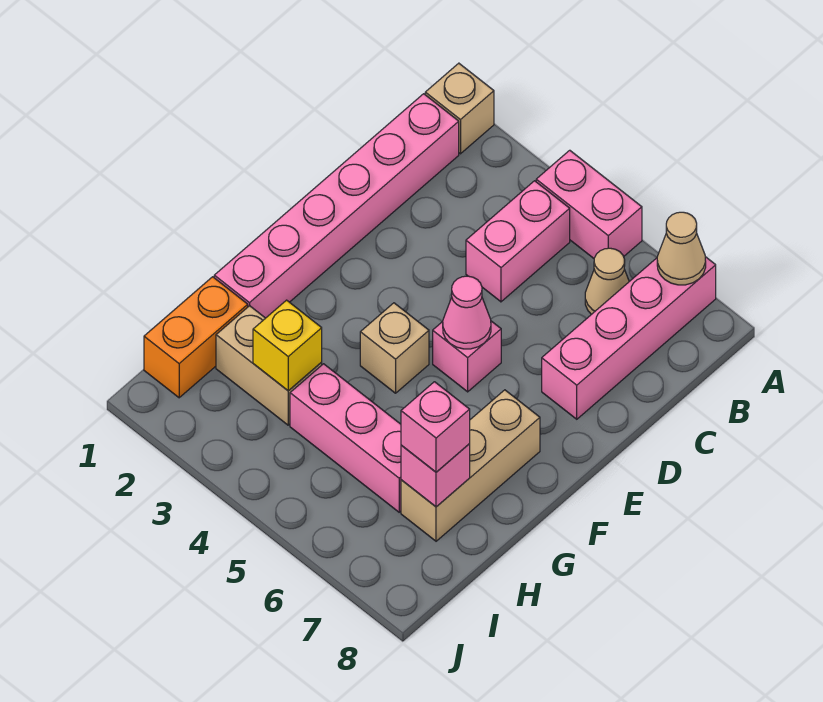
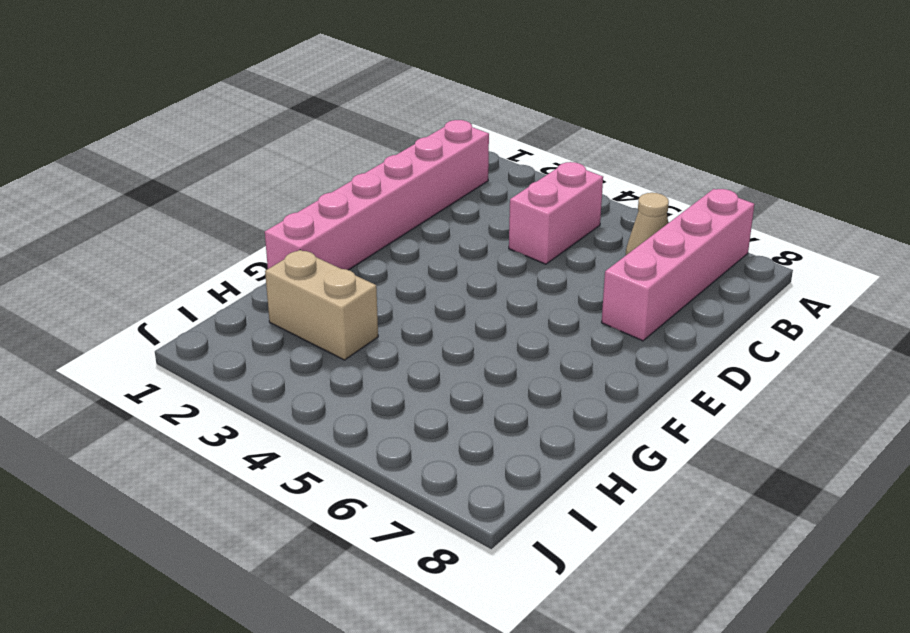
none -> tan brick A1 level 1
none -> pink brick A4:A5 level 1
none -> pink brick E5 level 1

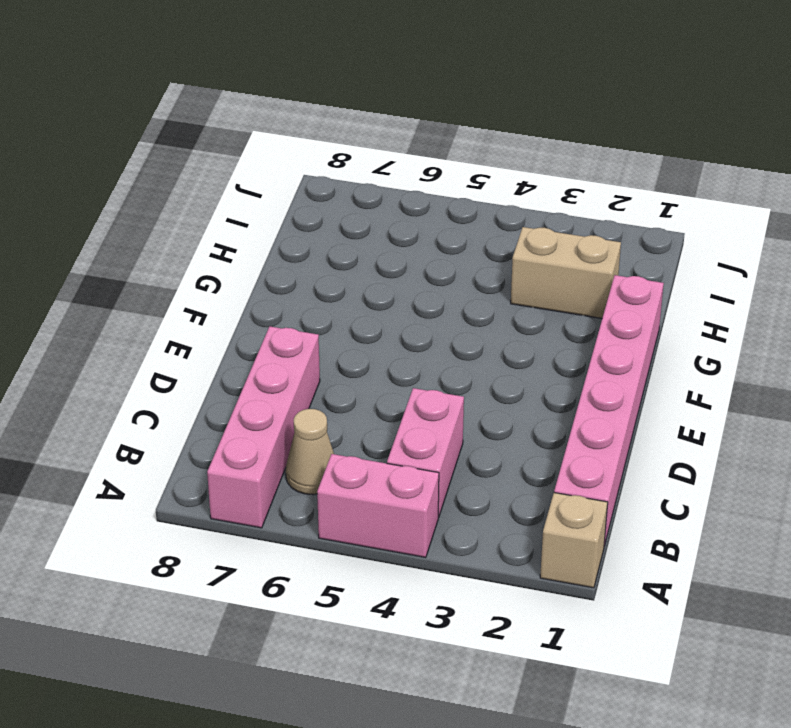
none -> pink brick E5 level 1
none -> tan brick F4 level 1
none -> tan brick F7:H7 level 1

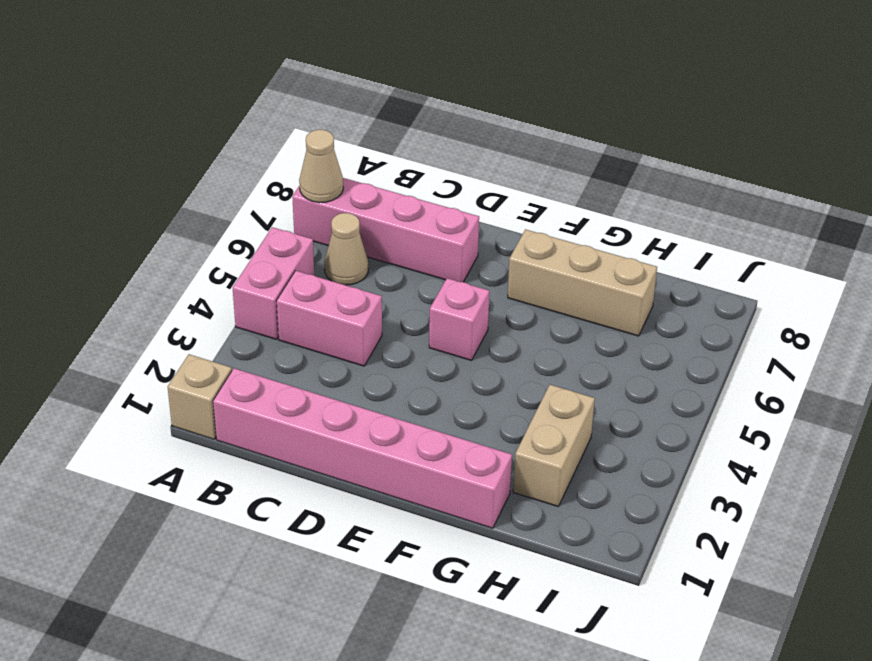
none -> tan brick F4 level 1
none -> orange brick H1:I1 level 1
none -> pink brick H4:H6 level 1

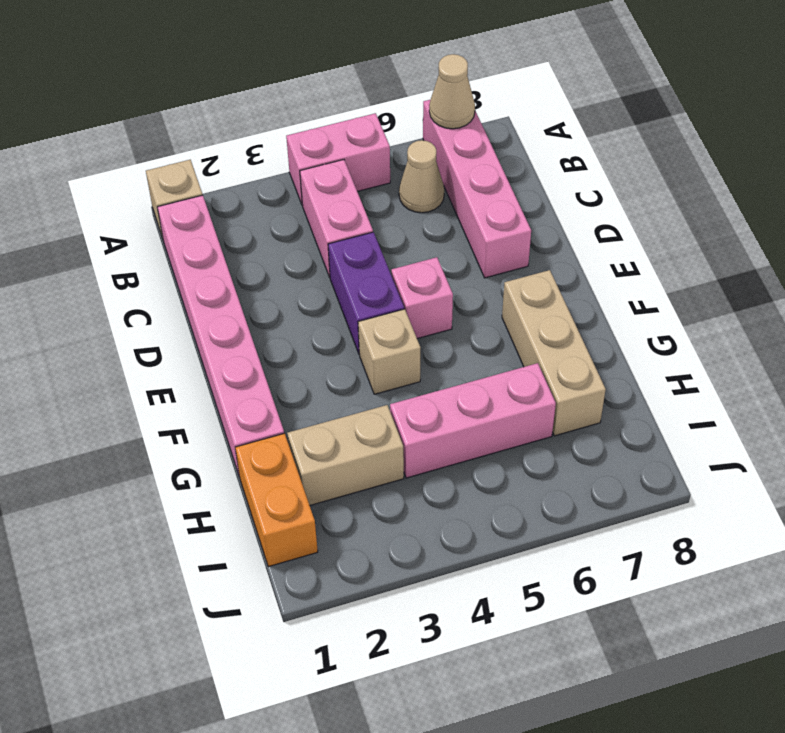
purple brick D4:E4 level 1 -> none
none -> pink cone E5 level 2
none -> yellow brick H3 level 2
none -> pink brick H7 level 2

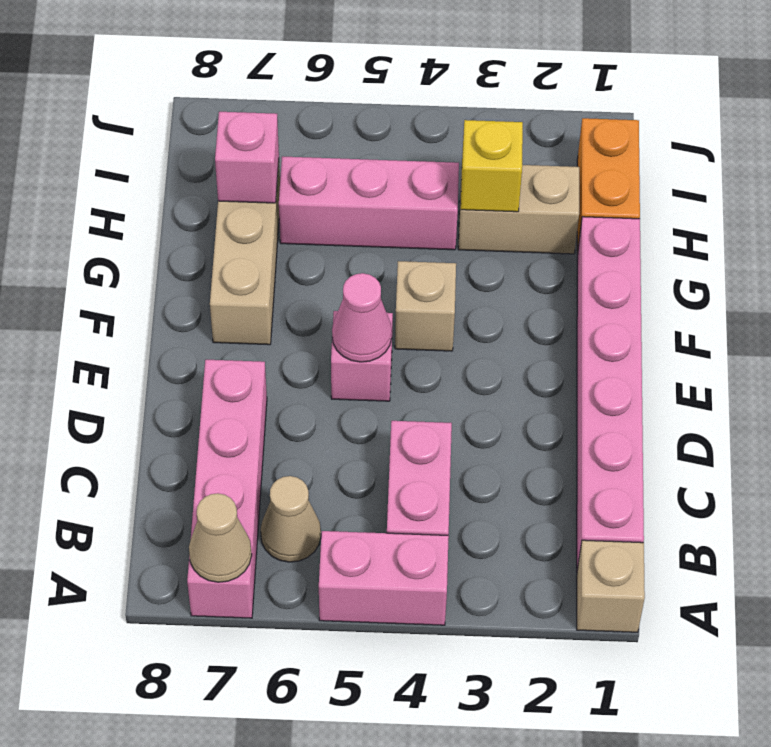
none -> pink brick H7 level 3

